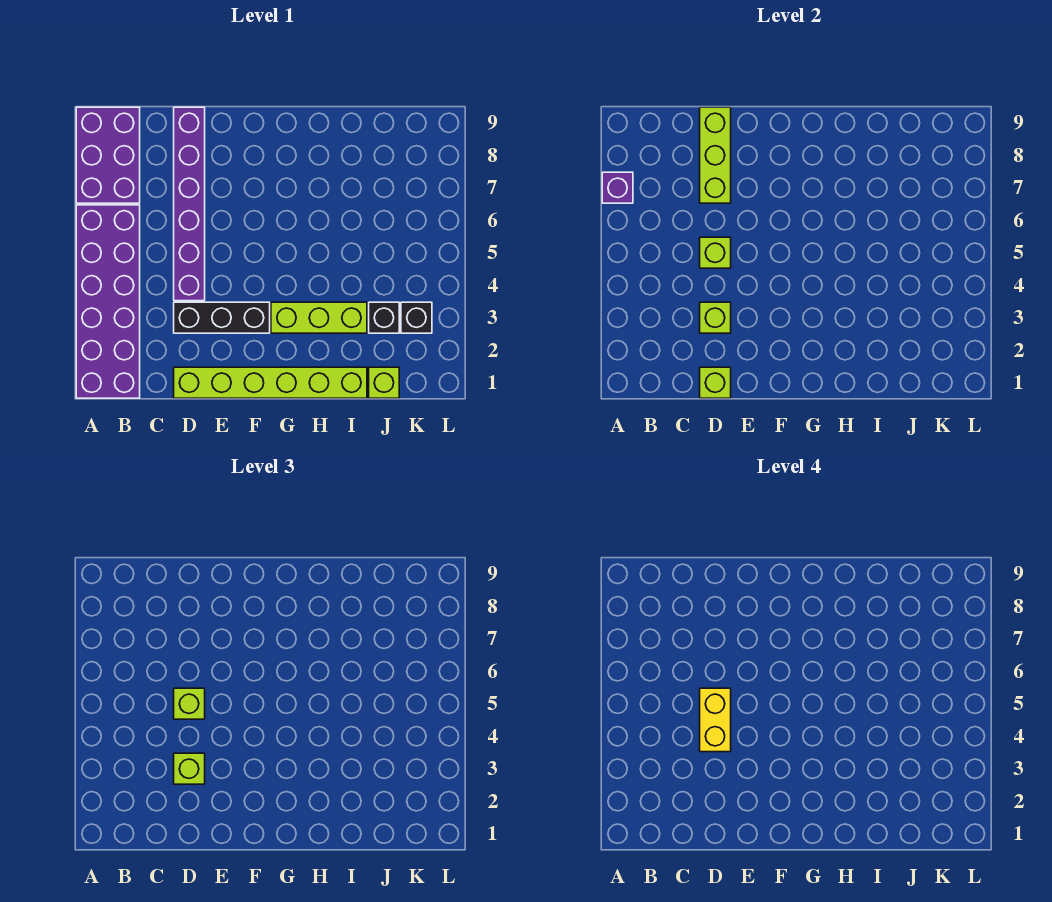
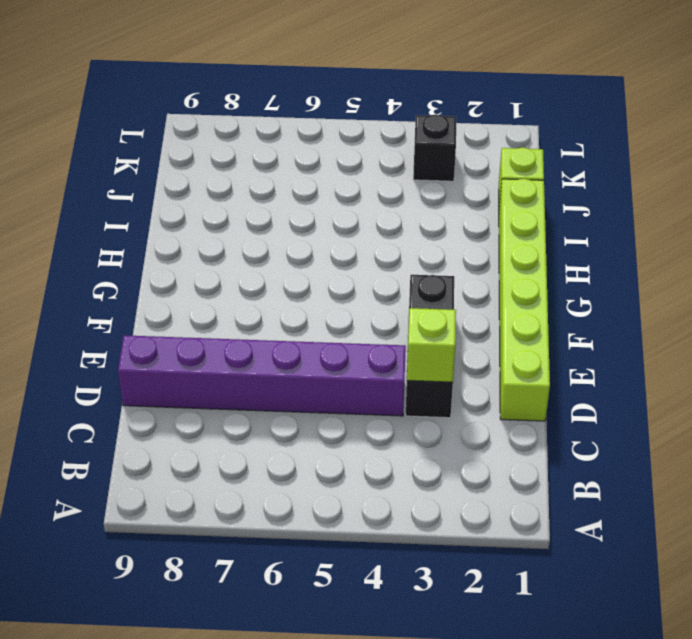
none -> purple brick A1:B6 level 1
none -> purple brick A7:B9 level 1
none -> lime brick G3:I3 level 1

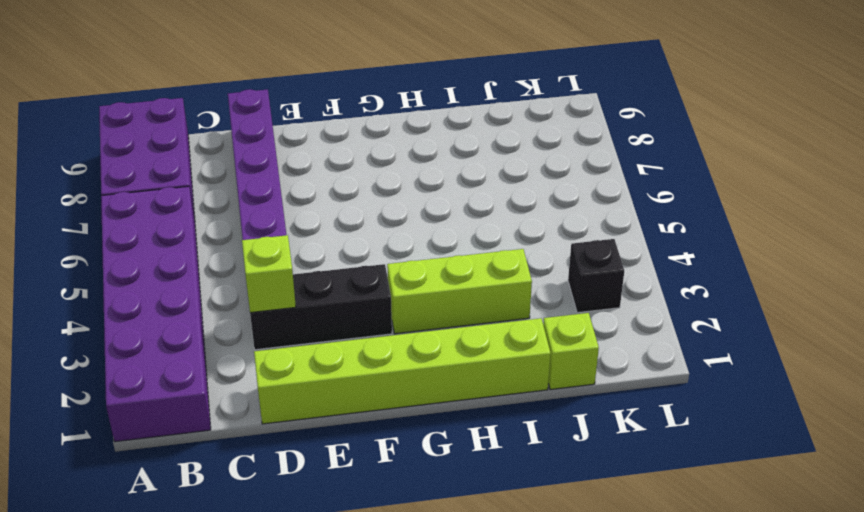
none -> black brick J3 level 1
none -> purple brick A7 level 2
none -> lime brick D1 level 2

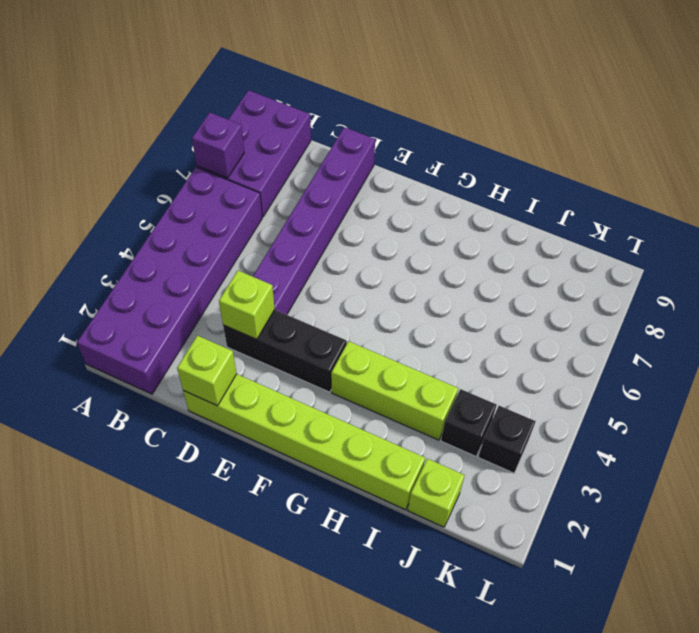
none -> lime brick D5 level 2
none -> lime brick D7:D9 level 2
none -> lime brick D3 level 3

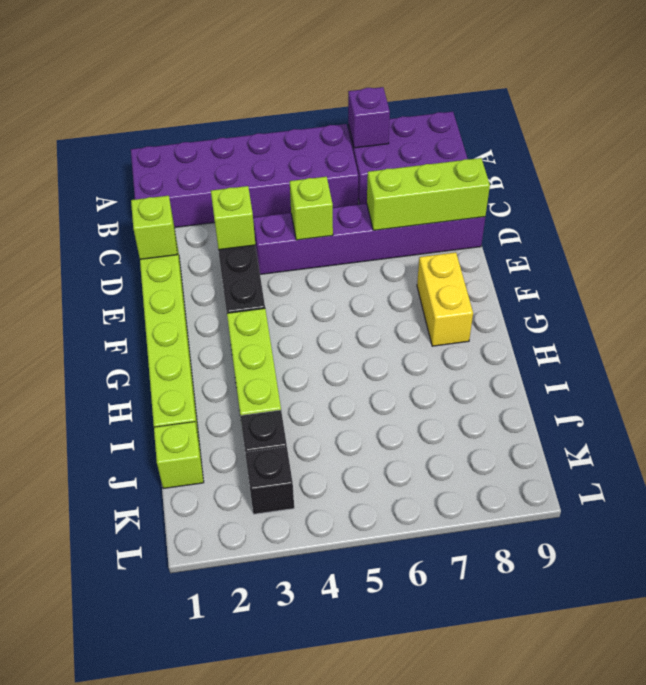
yellow brick F8:G8 level 1 -> yellow brick D4:D5 level 4
none -> lime brick D3 level 3
none -> lime brick D5 level 3

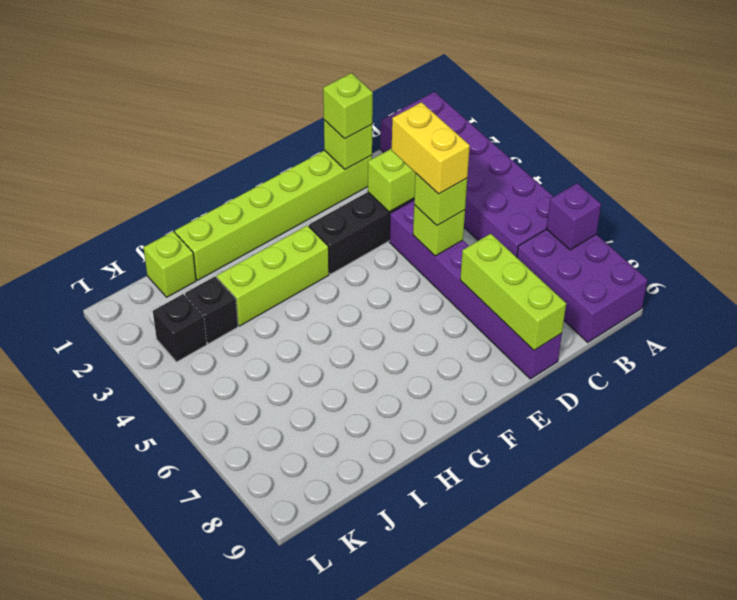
lime brick D1 level 3 -> lime brick D3 level 3

